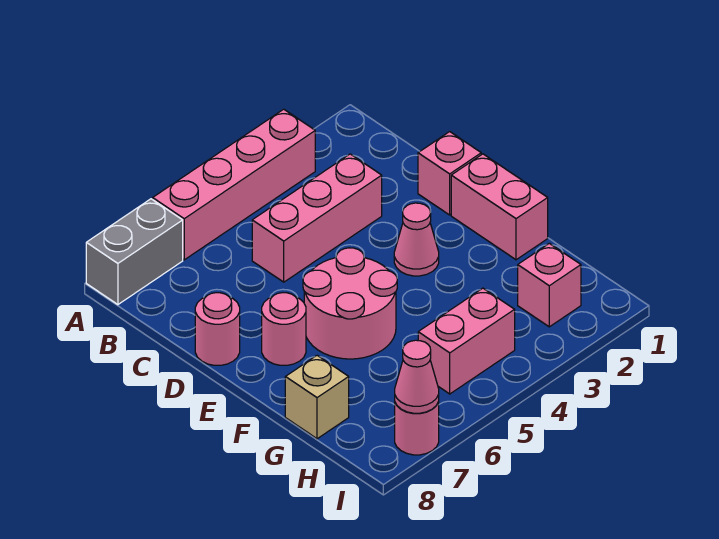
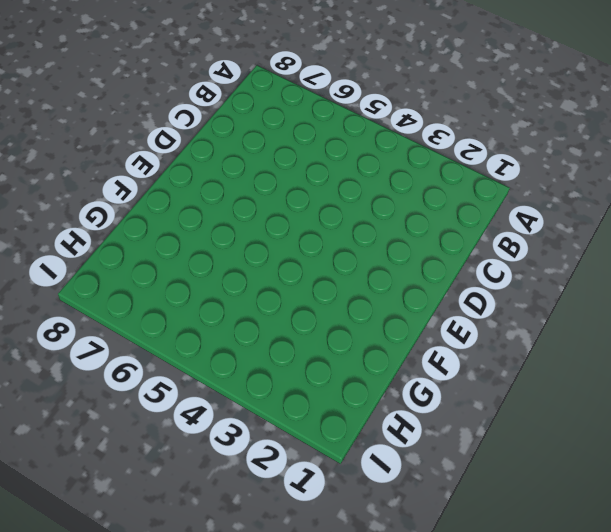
none -> pink brick A3:A6 level 1
none -> grey brick A7:A8 level 1
none -> pink brick C3:C5 level 1

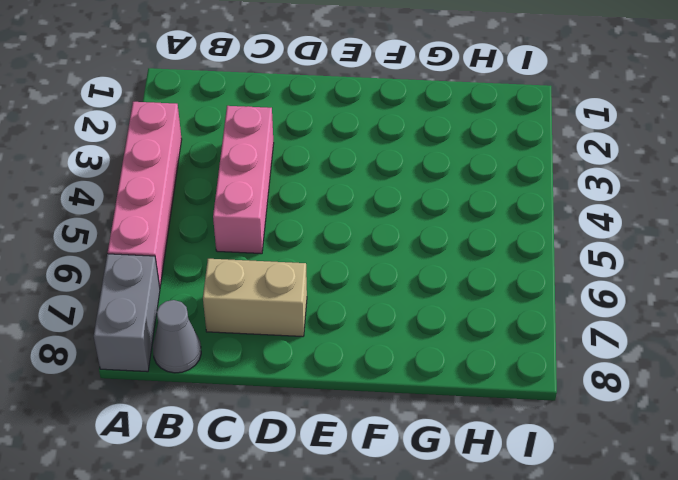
grey cone B8 level 1 -> none
tan brick C7:D7 level 1 -> none
none -> pink brick D1 level 1
none -> pink round brick D8 level 1
none -> pink brick E1:F1 level 1

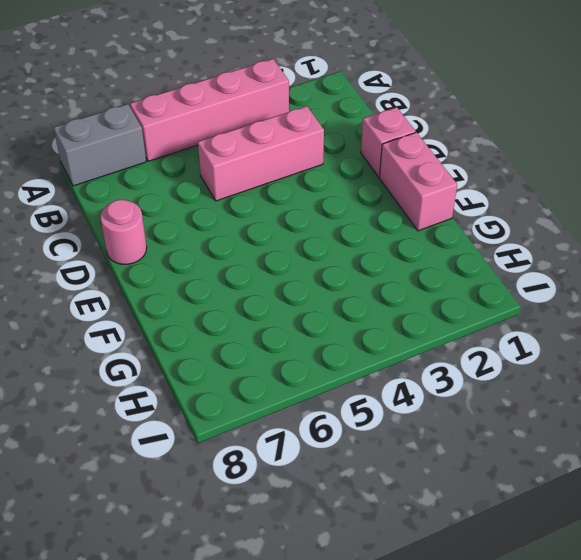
none -> pink cone E3 level 1
none -> pink round brick E5:F6 level 1
none -> pink round brick E7 level 1

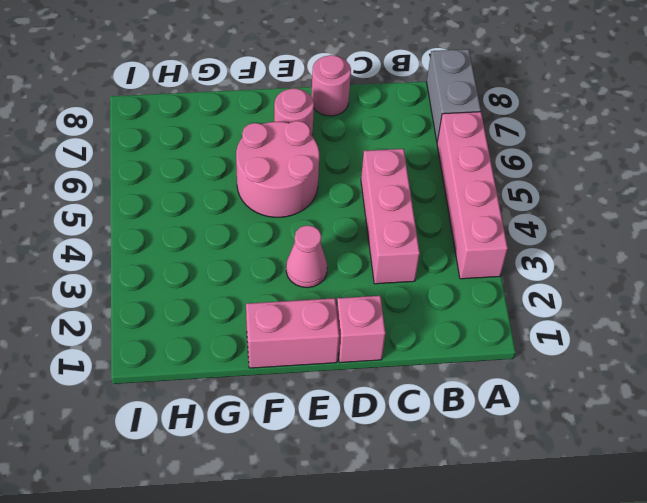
none -> tan brick G8 level 1
none -> pink brick H2 level 1
none -> pink brick H4:H5 level 1

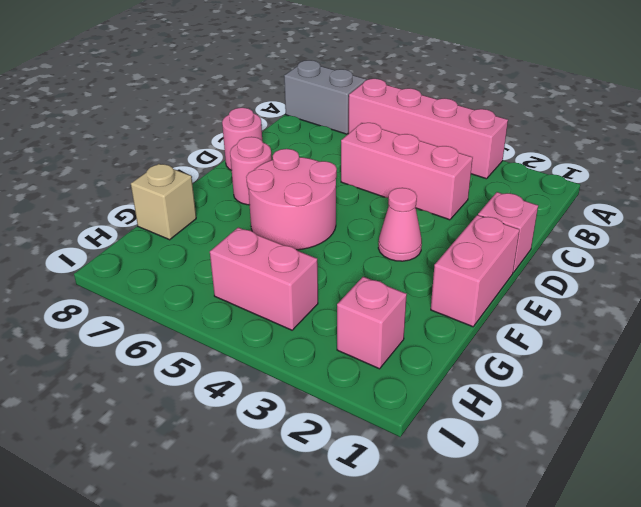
none -> pink round brick I7 level 1
none -> pink cone I7 level 2

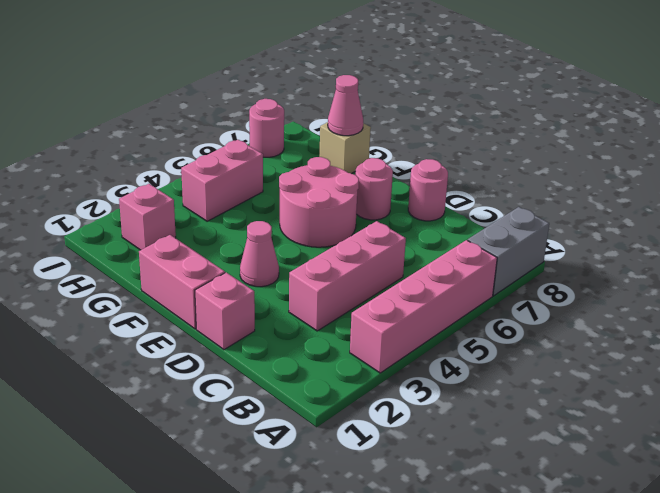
pink cone G8 level 2 -> pink cone I7 level 2

